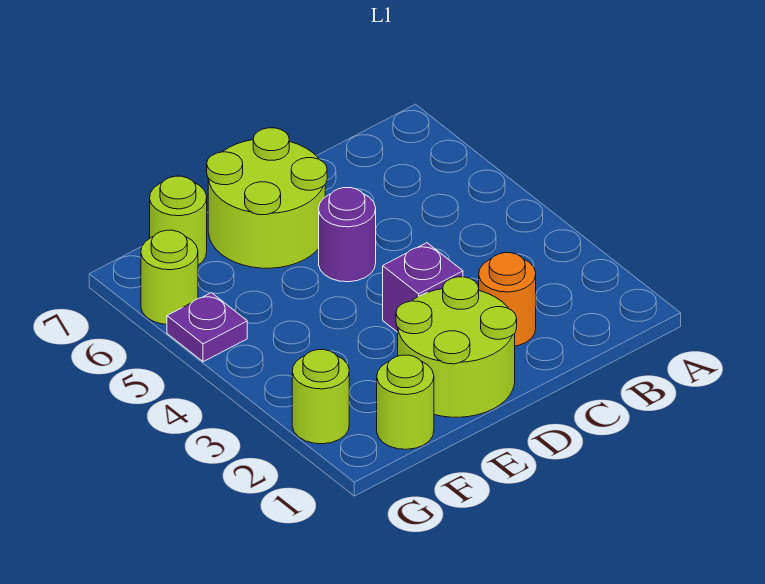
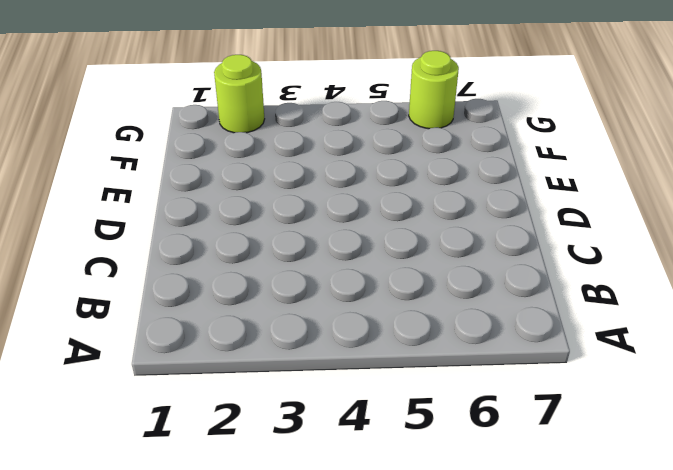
none -> orange round brick C2 level 1
none -> lime round brick D1:E2 level 1

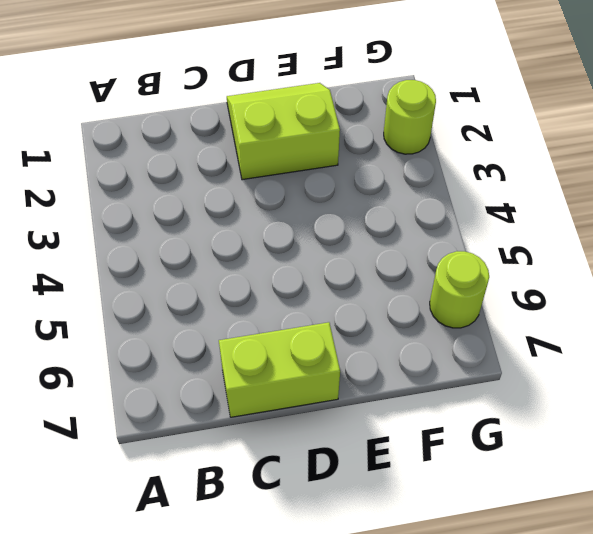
lime brick C7:D7 level 1 -> lime round brick D6:E7 level 1
lime slope D1:E2 level 1 top 2 -> lime round brick D1:E2 level 1
none -> orange round brick C2 level 1
none -> purple brick D3 level 1

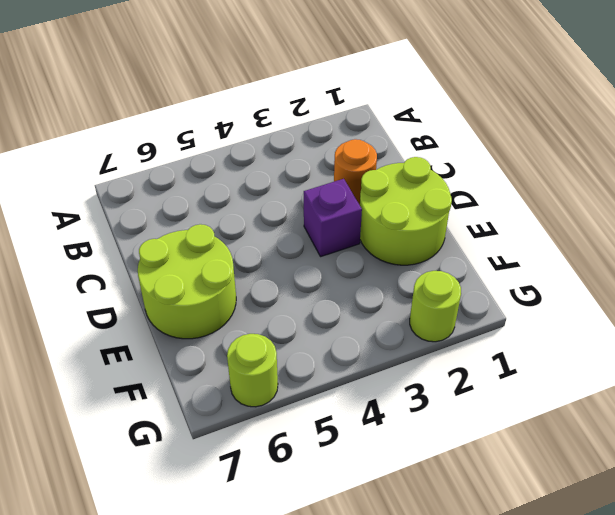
none -> purple round brick D5 level 1
none -> lime round brick F1 level 1

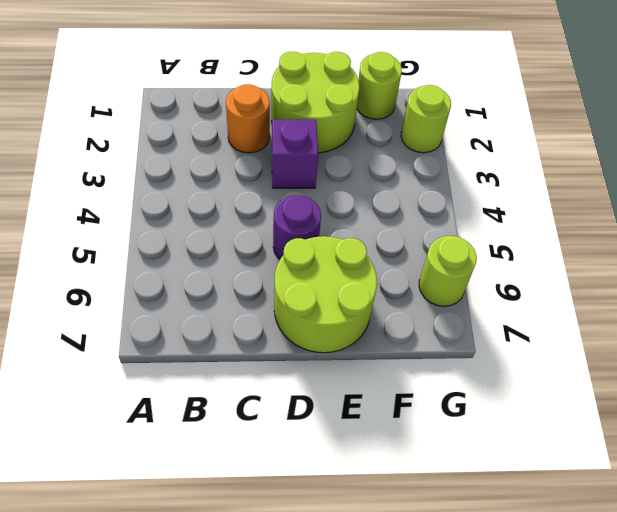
none -> lime round brick F7 level 1
none -> purple plate G5 level 1

